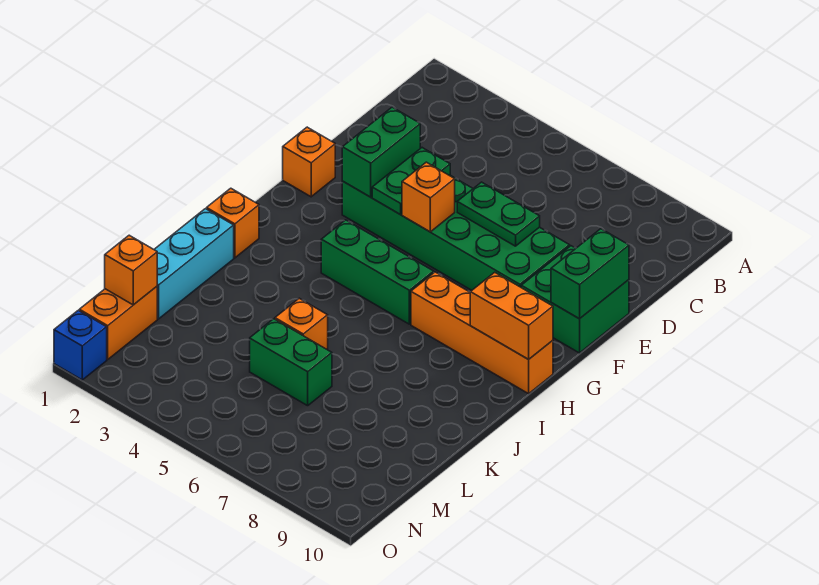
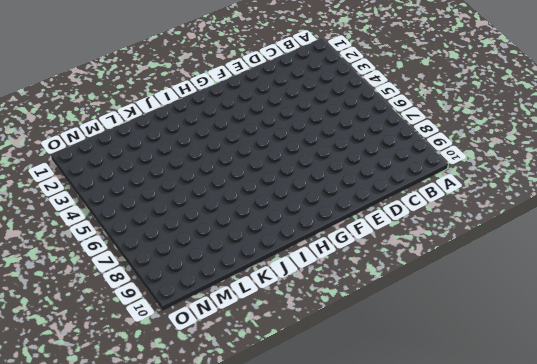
none -> green brick E3:F8 level 1
none -> green brick E9:F10 level 1
none -> orange brick F1 level 1

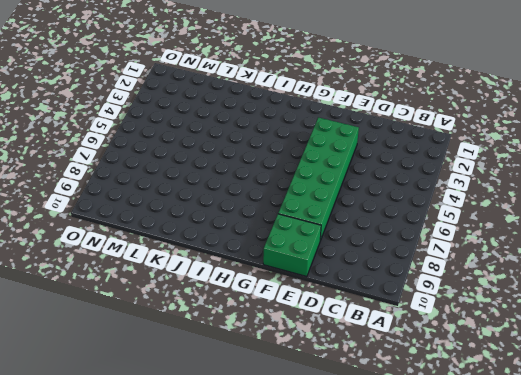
none -> orange brick F1 level 1
none -> green brick H4:H6 level 1
none -> orange brick H7:H10 level 1

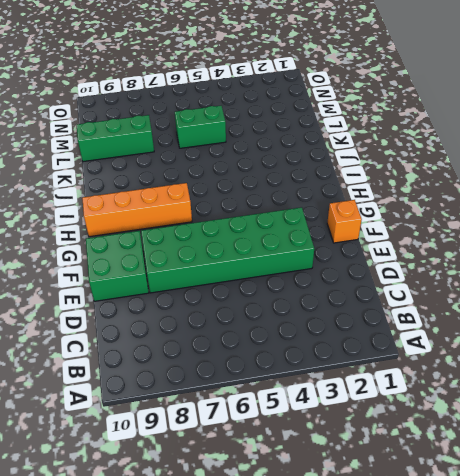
green brick L8:L10 level 1 -> green brick H4:H6 level 1
none -> orange brick I1 level 1
none -> cyan brick J1:L1 level 1
none -> orange brick K5 level 1

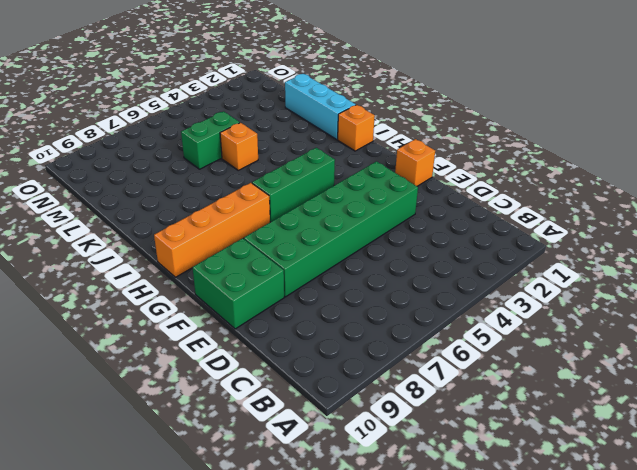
none -> orange brick M1:N1 level 1
none -> blue brick O1 level 1
none -> green brick E3:F3 level 2

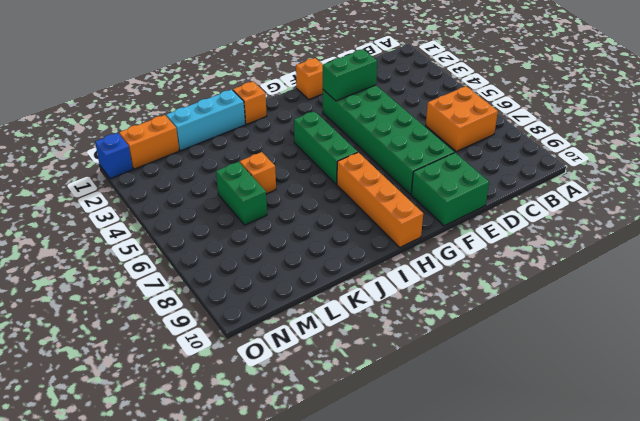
orange brick B6:C7 level 1 -> none
none -> green plate E4:F4 level 2
none -> green plate E6:E7 level 2
none -> green brick E10:F10 level 2

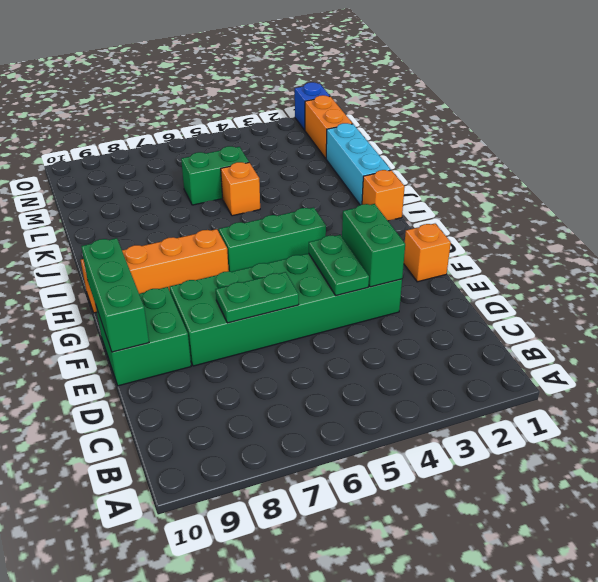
green brick E10:G10 level 2 -> green brick E10:F10 level 2
none -> orange brick F5 level 2
none -> orange brick H9:H10 level 2
none -> orange brick M1 level 2

